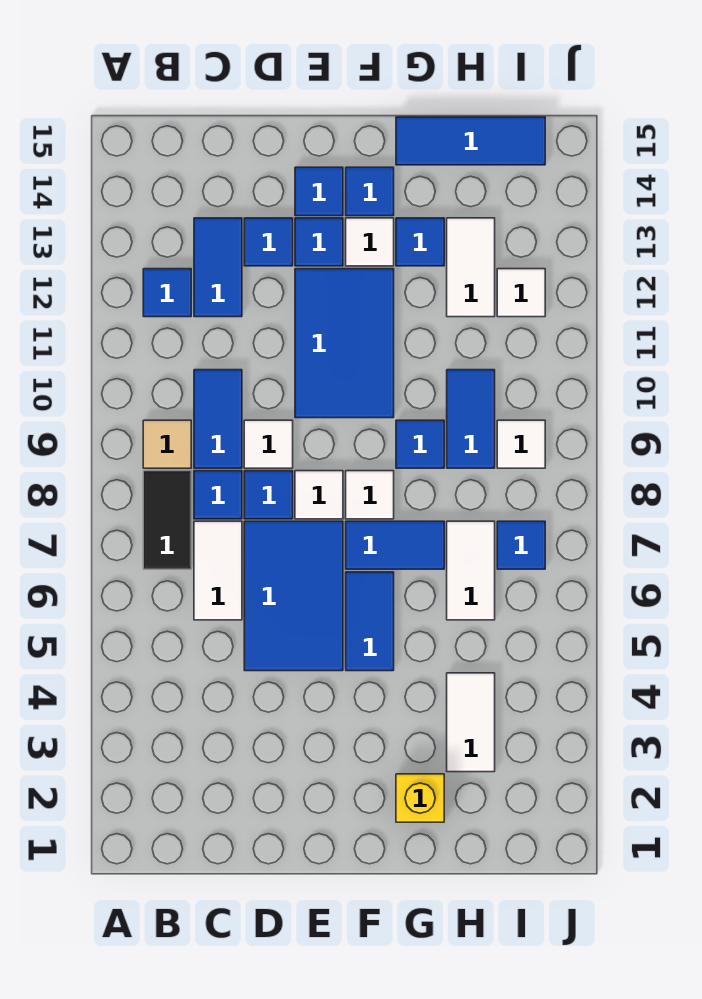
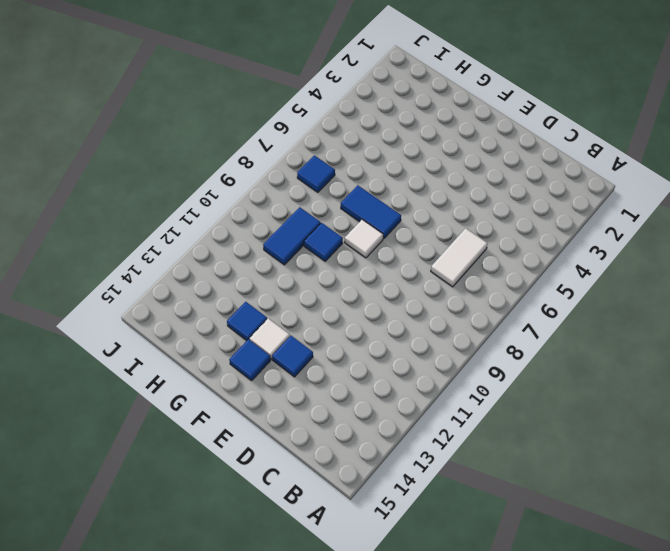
none -> black tile B7:B8 level 1
none -> tan tile B9 level 1
none -> blue tile B12 level 1
none -> blue tile C8 level 1

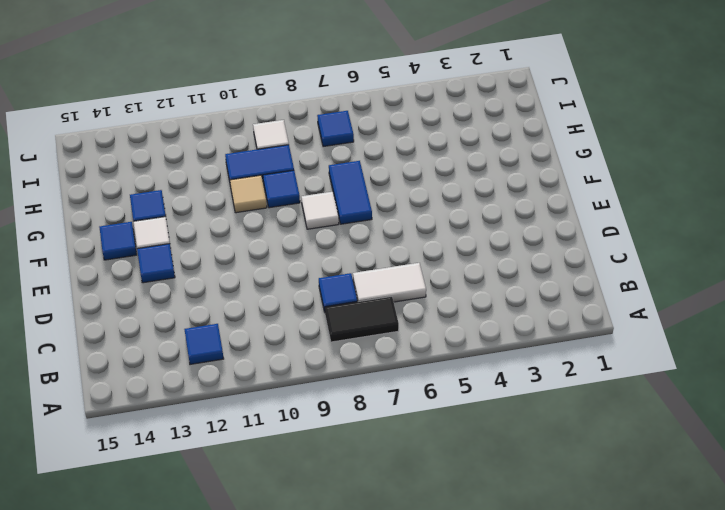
tan tile G10 level 1 -> tan tile B9 level 1
none -> blue tile C9:C10 level 1
none -> blue tile C12:C13 level 1
none -> blue tile D5:E7 level 1
none -> blue tile D8 level 1

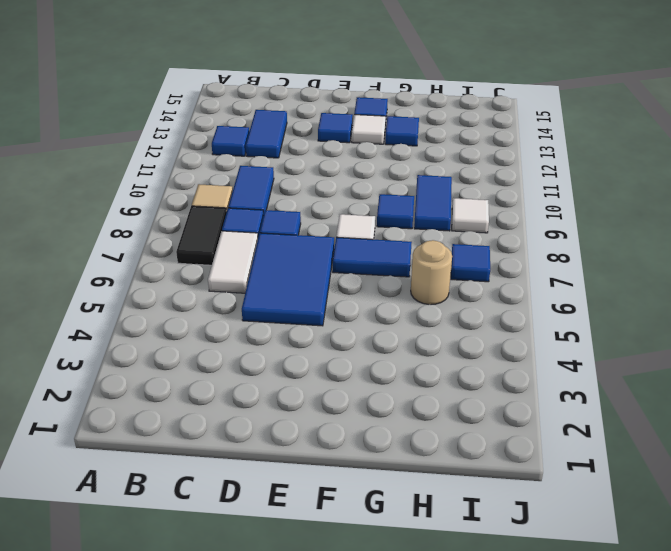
tan round brick H6 level 1 -> white tile H6:H7 level 1
none -> white tile D9 level 1
none -> blue tile D13 level 1
none -> white tile E8 level 1
none -> blue tile E10:F12 level 1

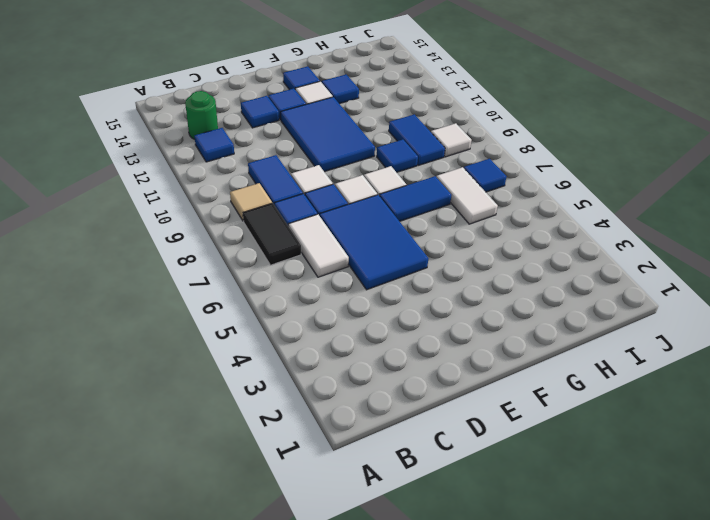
green round brick B13 level 1 -> none
none -> blue tile C12:C13 level 1
none -> blue tile E14 level 1
none -> blue tile F5:F6 level 1
none -> yellow brick G2 level 1

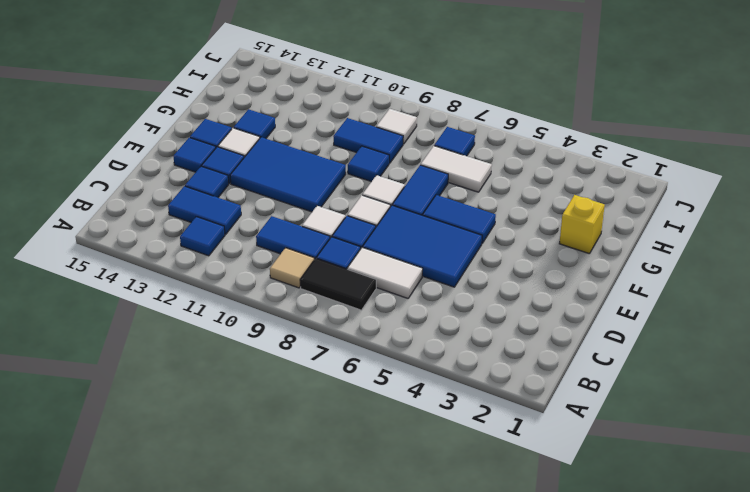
none -> blue tile G15:I15 level 1
none -> white tile H3:H4 level 1
none -> white tile H12:H13 level 1
none -> white tile I12 level 1

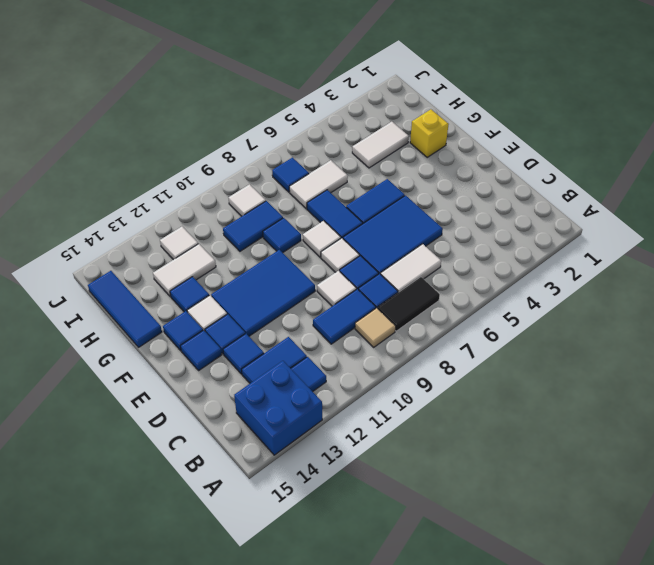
blue brick A13:B14 level 1 -> none

